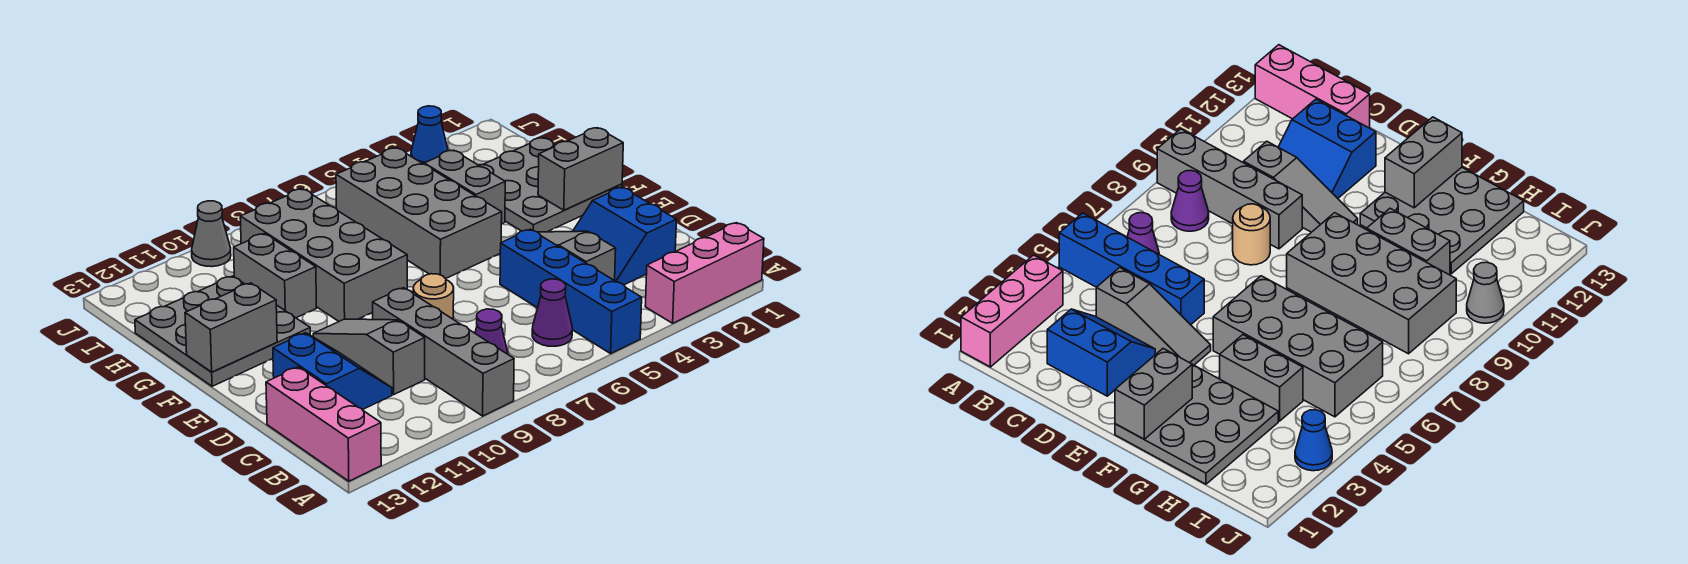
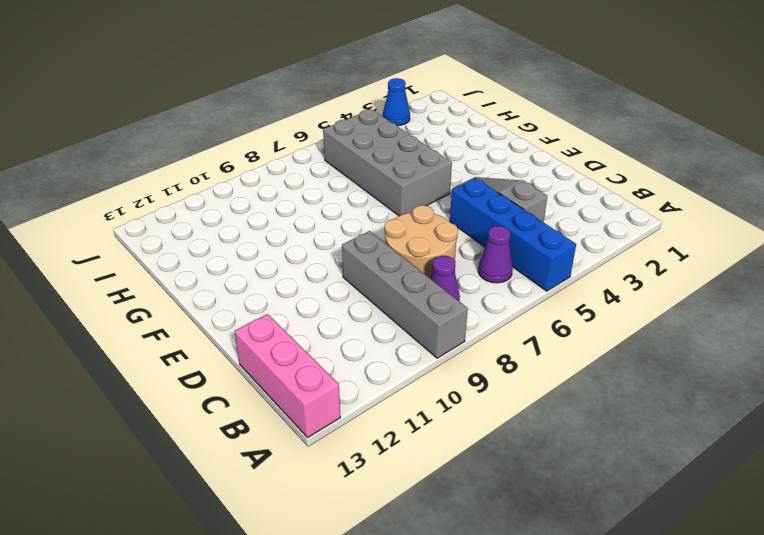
tan round brick C7:D8 level 1 -> tan round brick D8 level 1
none -> pink brick A1:A3 level 1
none -> blue slope C2:D3 level 1 top 2
none -> grey slope C10:E10 level 1 top C

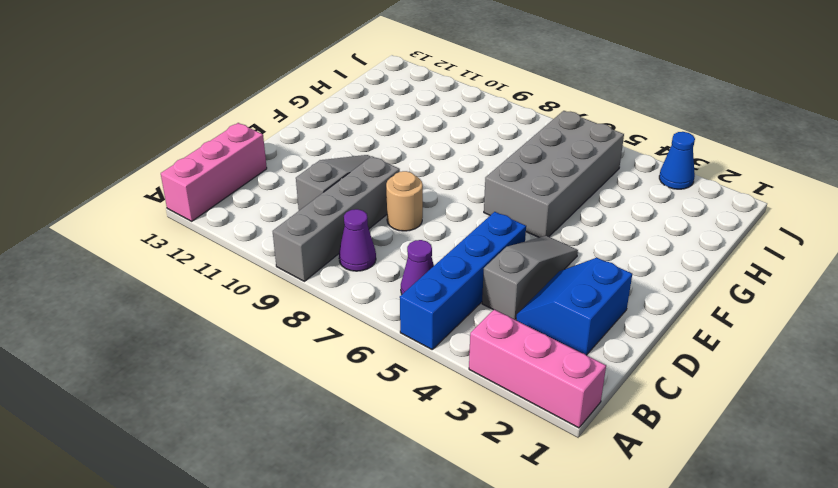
none -> blue slope C11:D12 level 1 top 12
none -> grey plate F1:H3 level 1
none -> grey brick F8:I9 level 1

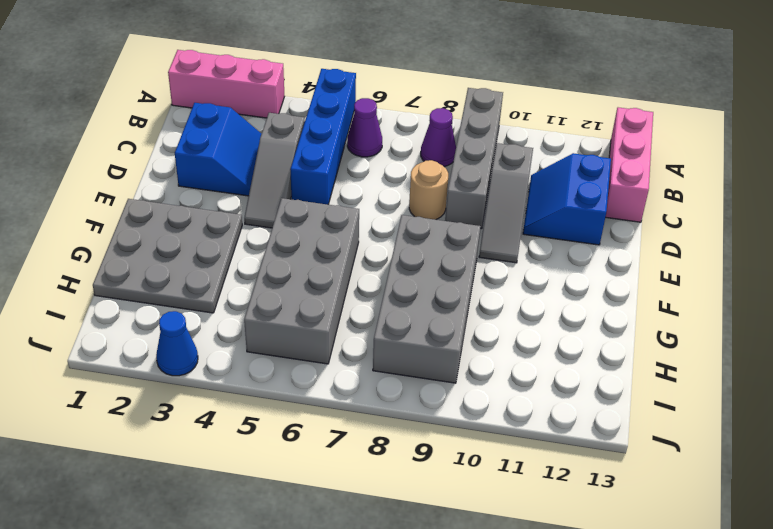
none -> grey plate F11:H13 level 1
none -> grey brick G4:H4 level 1
none -> grey brick G10:H10 level 1

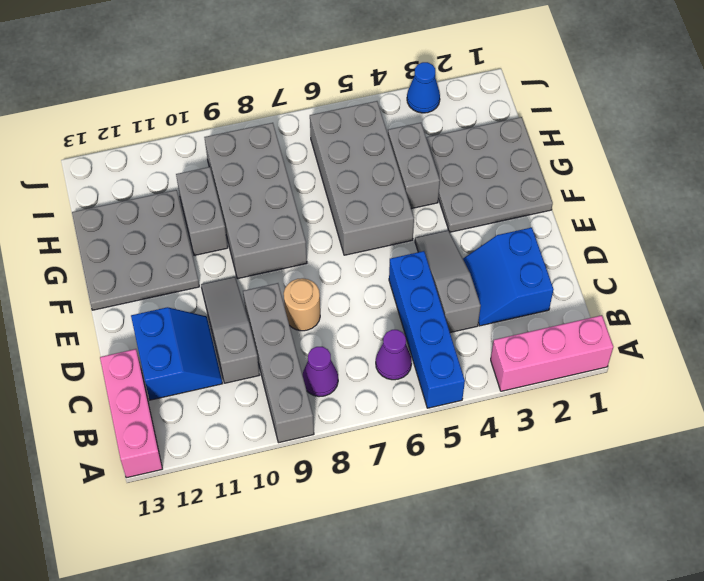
none -> grey cone J10 level 1
none -> grey brick F1:F2 level 2
none -> grey brick F12:F13 level 2

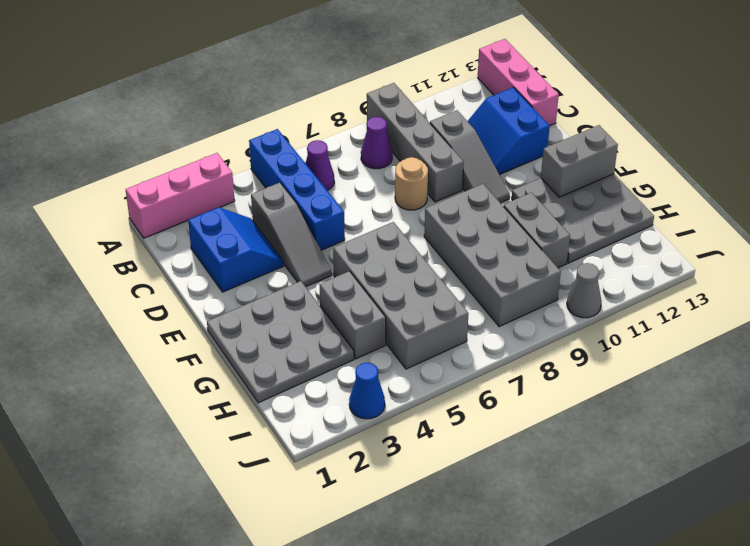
none -> grey brick F1:F2 level 2

